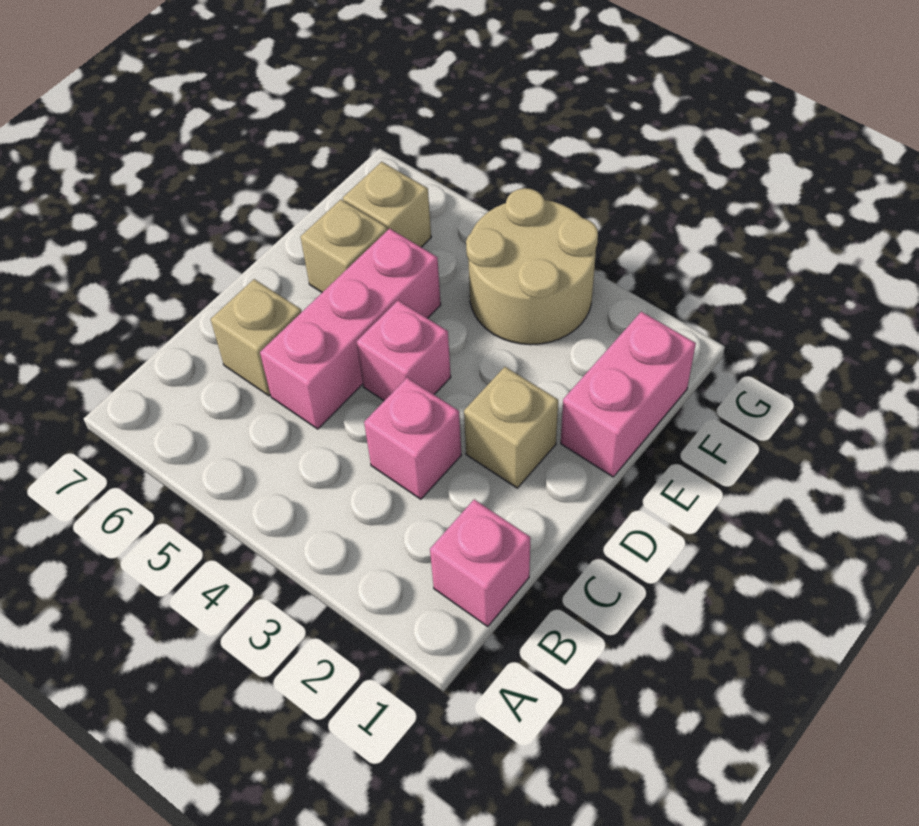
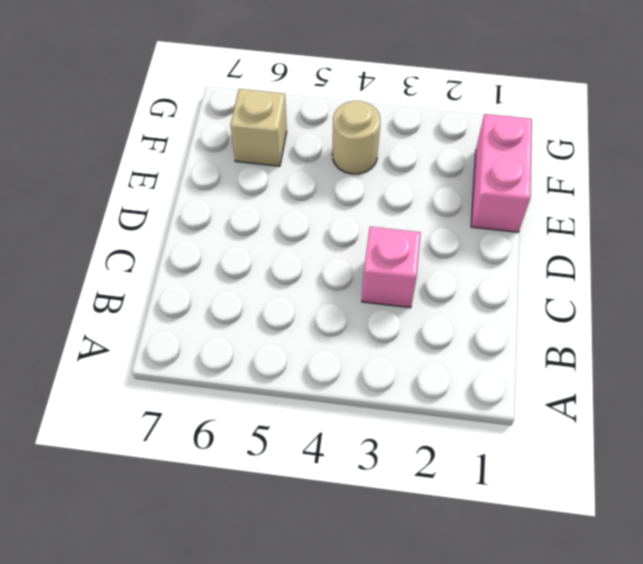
tan round brick F4 level 1 -> tan round brick F3:G4 level 1
none -> pink brick B1 level 1
none -> pink brick C5:E5 level 1

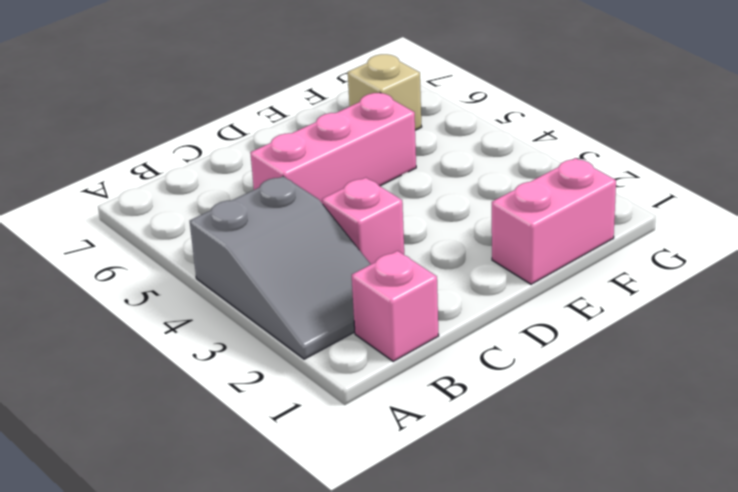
grey slope A2:B4 level 1 top 4 -> none
none -> tan brick C6 level 1
none -> tan brick D2 level 1

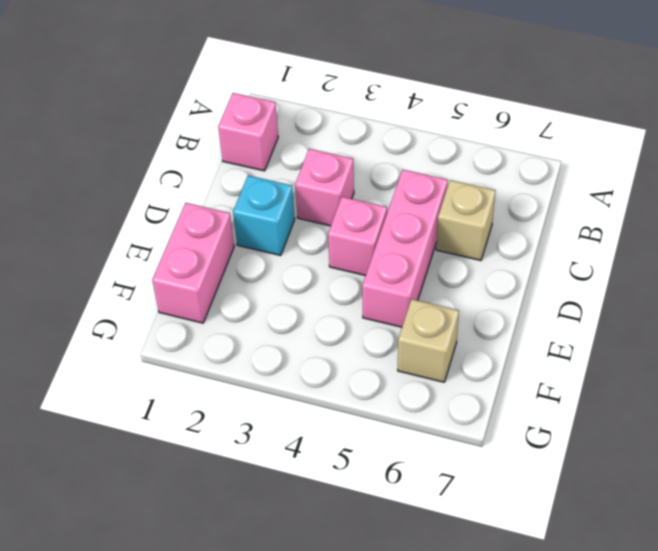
cyan brick D2 level 1 -> tan brick D2 level 1
none -> tan brick E6 level 1
none -> tan round brick F3:G4 level 1

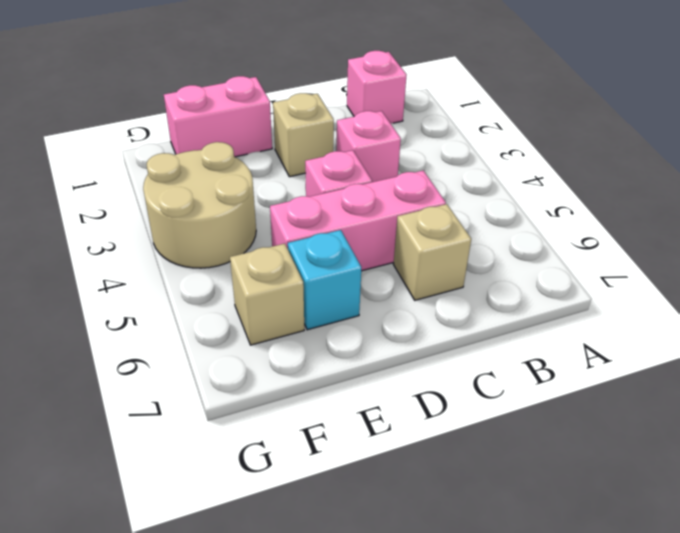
cyan brick E6 level 1 -> tan brick E6 level 1

